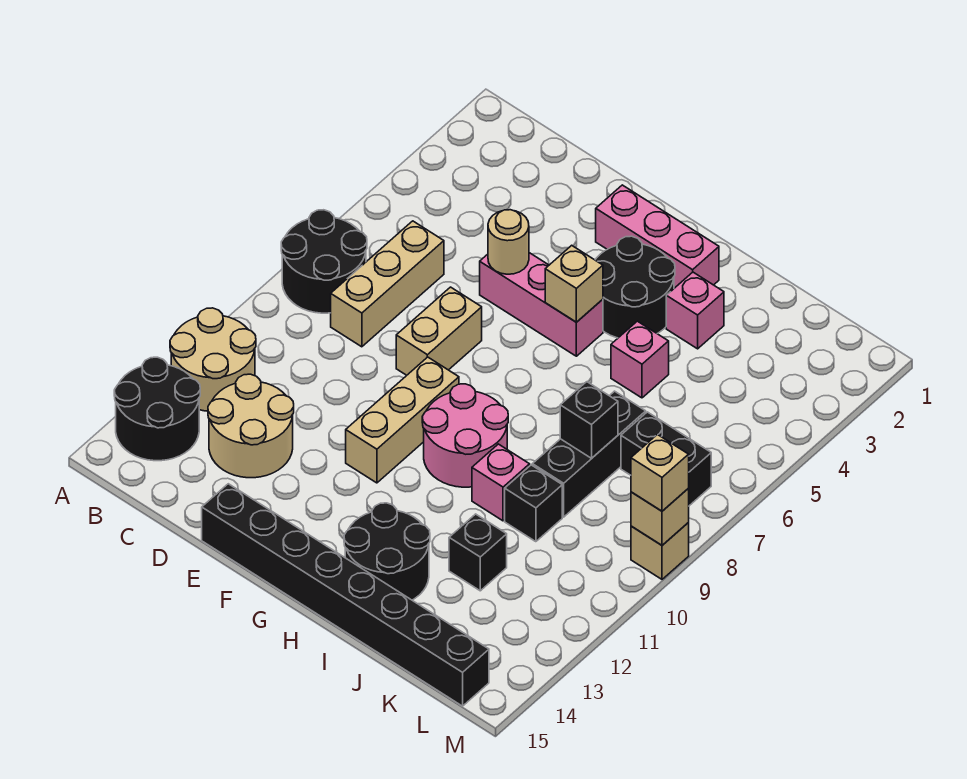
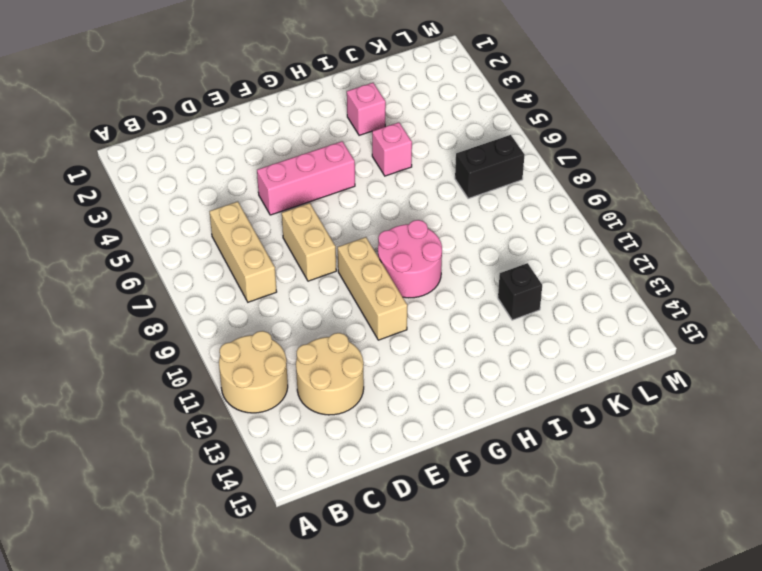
none -> black round brick A7:B8 level 1
none -> black round brick A13:B14 level 1
none -> black brick E15:L15 level 1

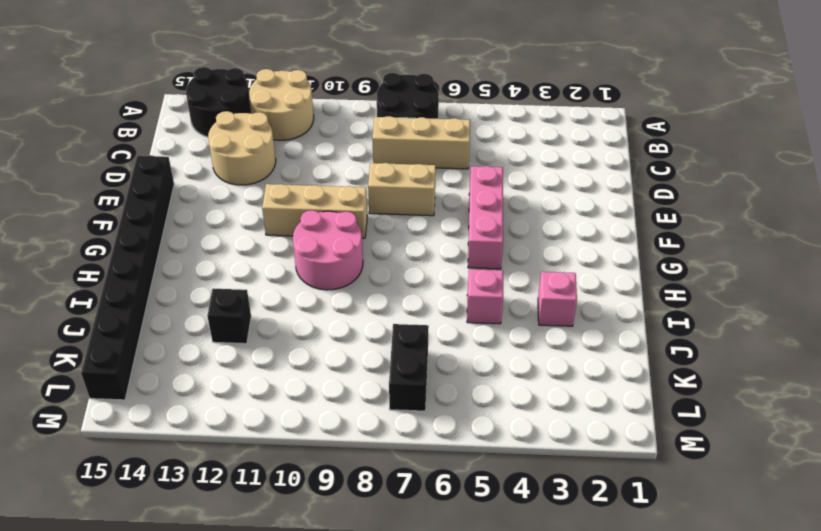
none -> pink brick F2:H2 level 1
none -> black round brick G3:H4 level 1
none -> black round brick H13:I14 level 1

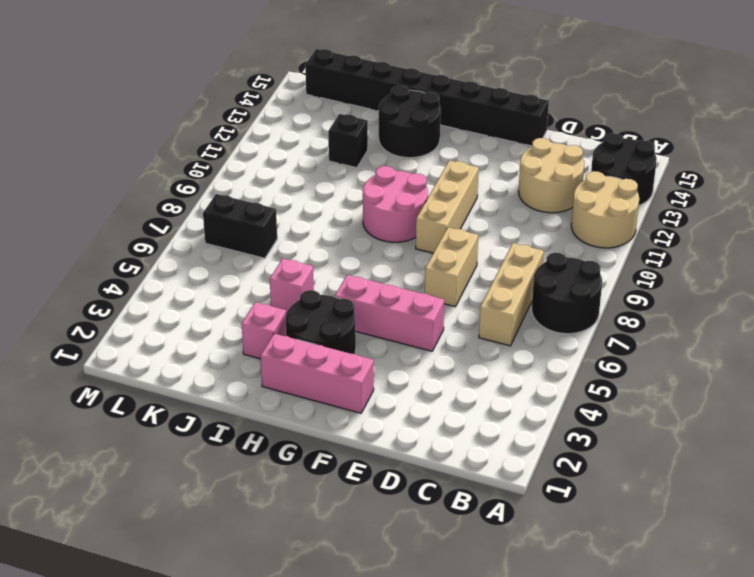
none -> pink brick I10 level 1
none -> black brick J7:J9 level 1
none -> black brick J10 level 1

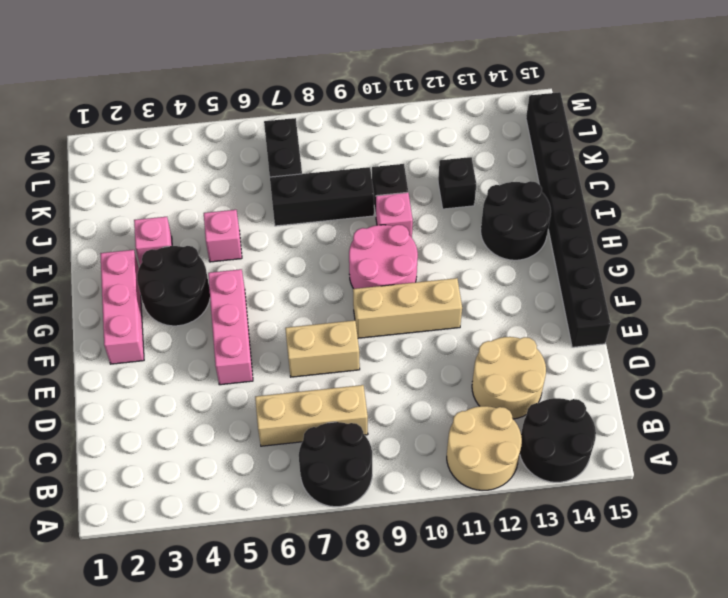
none -> tan brick M9 level 1
none -> tan round brick E5 level 2
none -> tan brick G5 level 2

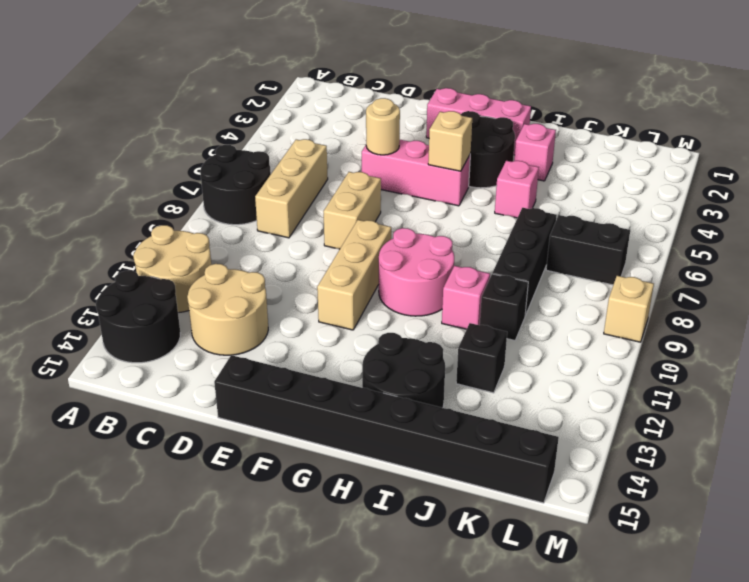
none -> black brick J8 level 2
none -> tan brick M9 level 2
none -> tan brick M9 level 3

